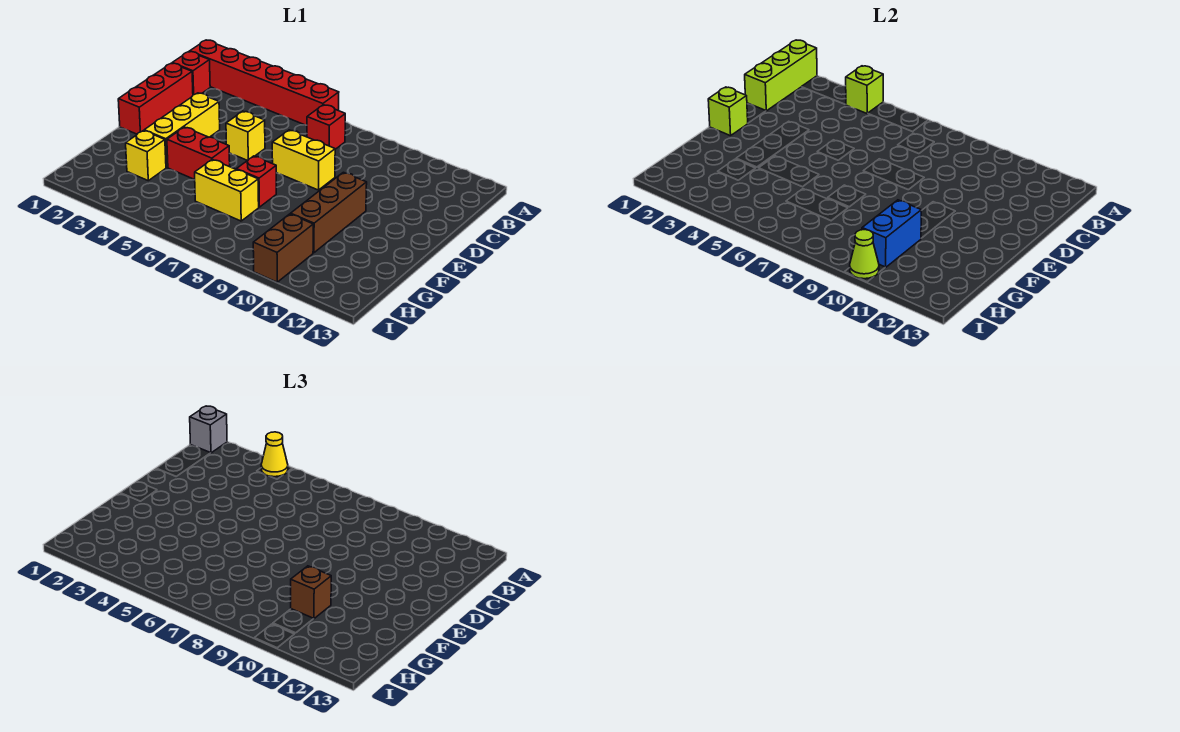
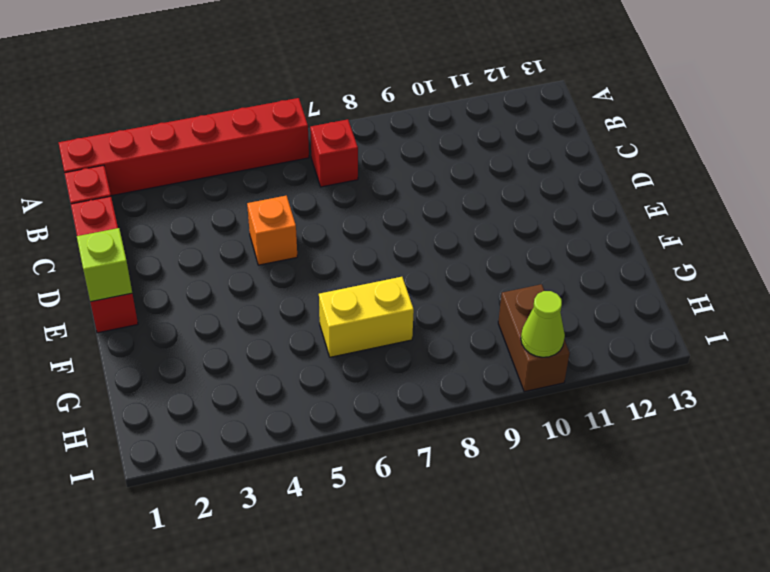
orange brick D5 level 1 -> yellow brick D5 level 1
none -> yellow brick D3:F3 level 1
none -> yellow brick D7:D8 level 1
none -> brown brick E10:G10 level 1

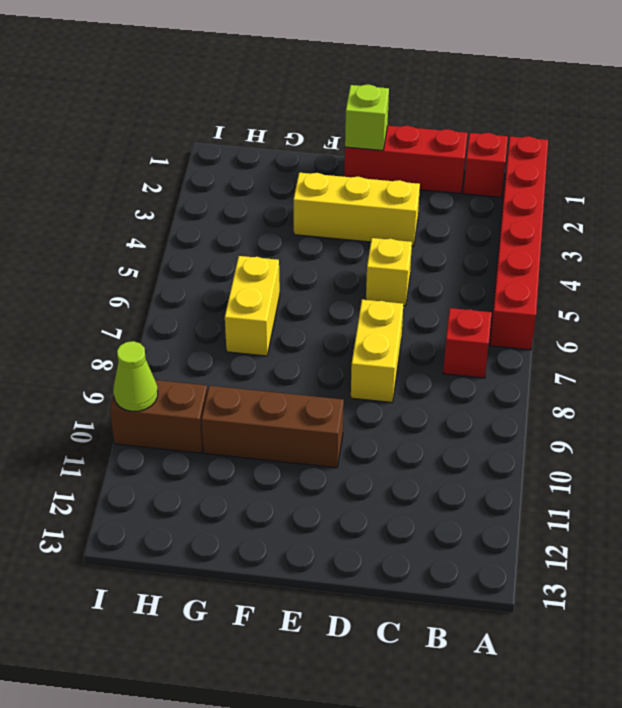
none -> red brick F4:F5 level 1
none -> red brick F7 level 1
none -> yellow brick G3 level 1

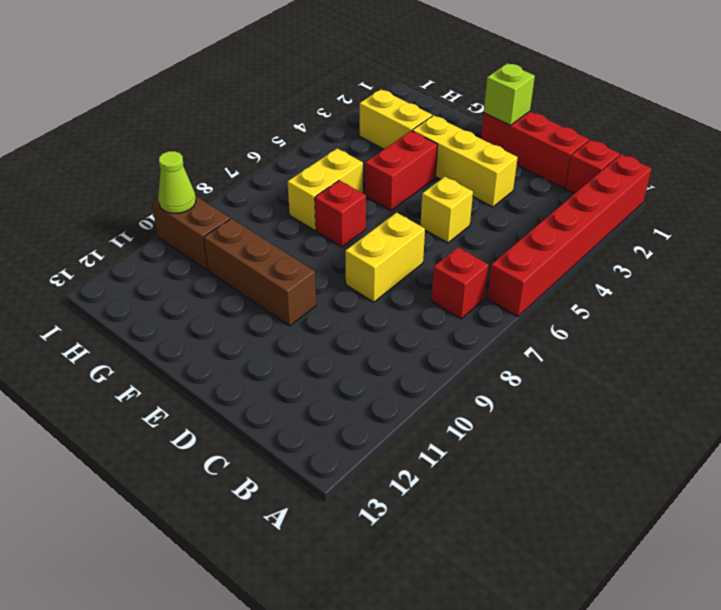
yellow brick G3:H3 level 1 -> yellow brick G3 level 1
none -> lime brick A1:C1 level 2
none -> lime brick A4 level 2
none -> blue brick G10:H10 level 2

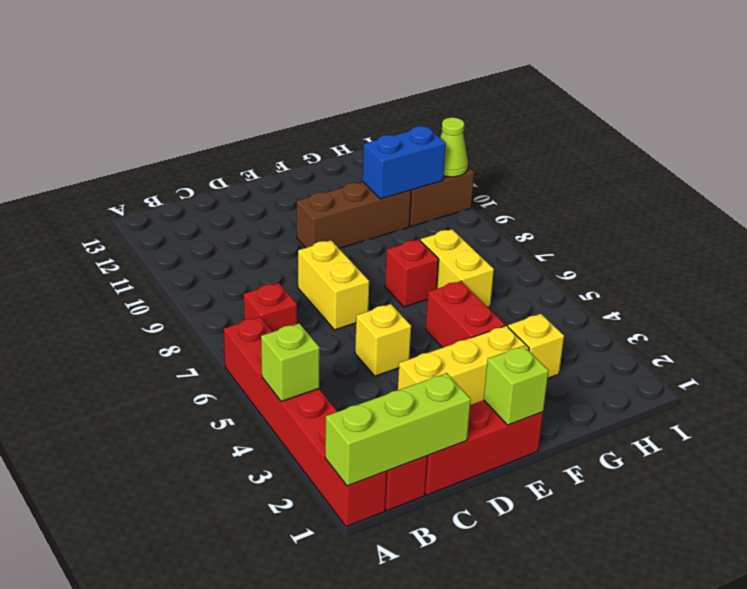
none -> grey brick A1 level 3
none -> yellow cone A4 level 3
none -> brown brick G10 level 3

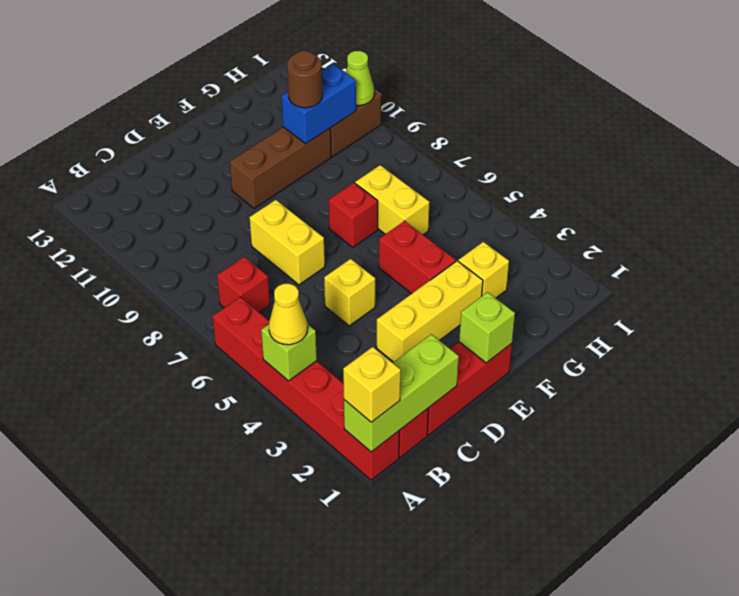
yellow brick A1 level 3 -> grey brick A1 level 3
brown round brick G10 level 3 -> brown brick G10 level 3

